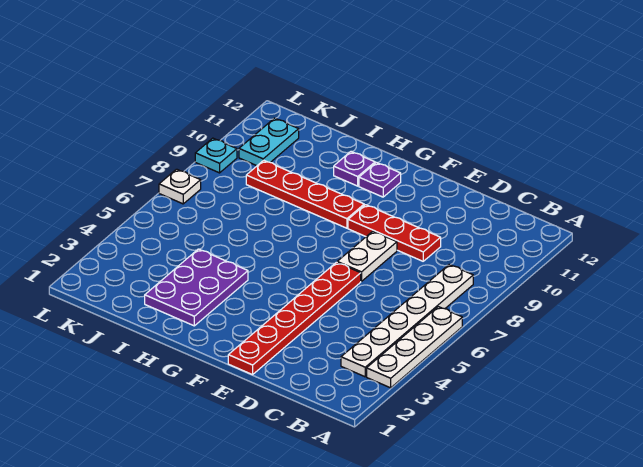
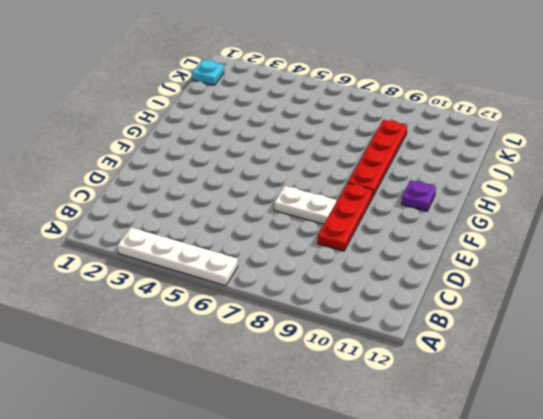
cyan plate K1 level 1 -> cyan plate L9 level 1
none -> white plate B3:B8 level 1
none -> red plate E1:E6 level 1
none -> purple plate H2:I4 level 1

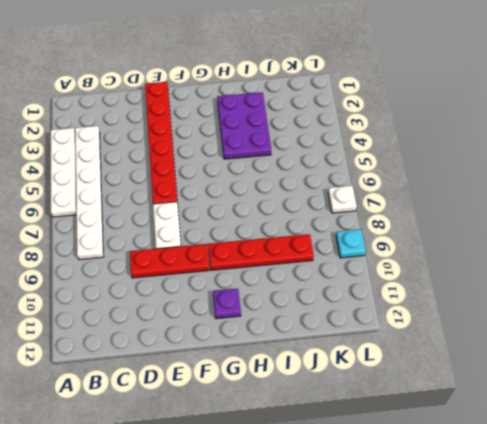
none -> purple plate H11 level 1
none -> cyan plate K10:K11 level 1

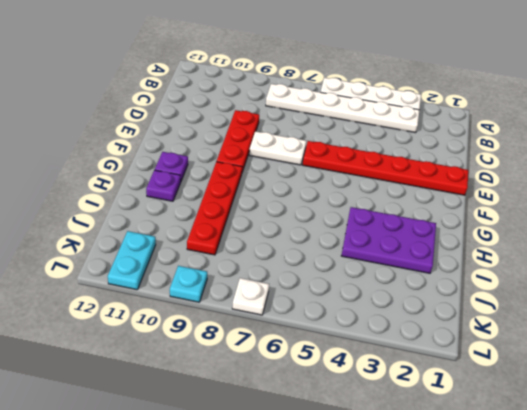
cyan plate K11:L11 level 1 -> cyan plate K10:K11 level 1

